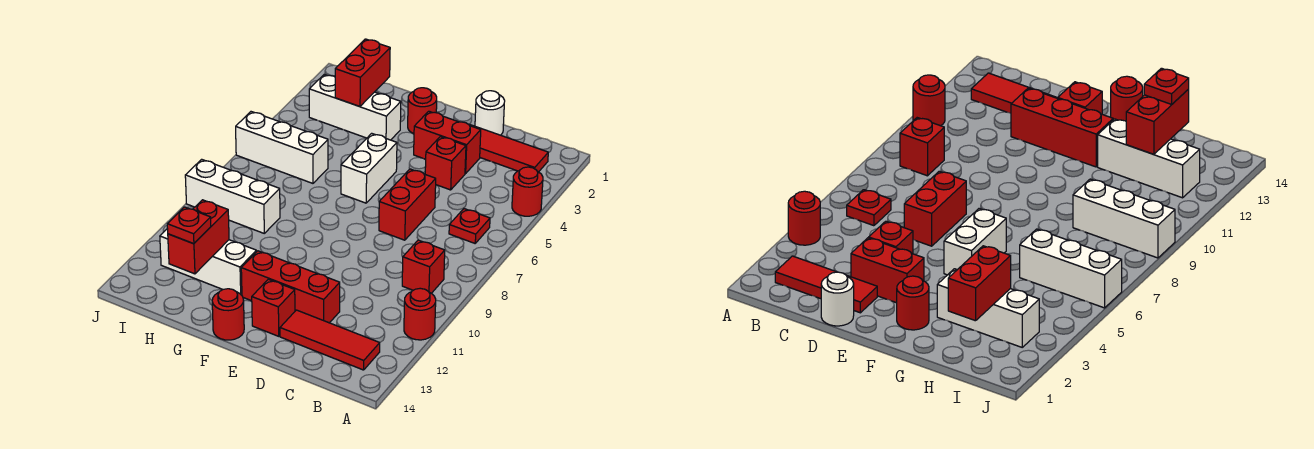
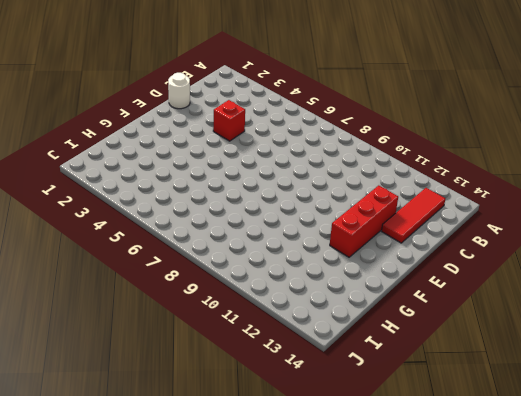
none -> red round brick A4 level 1
none -> red round brick A11 level 1
none -> red tile B2:D2 level 1

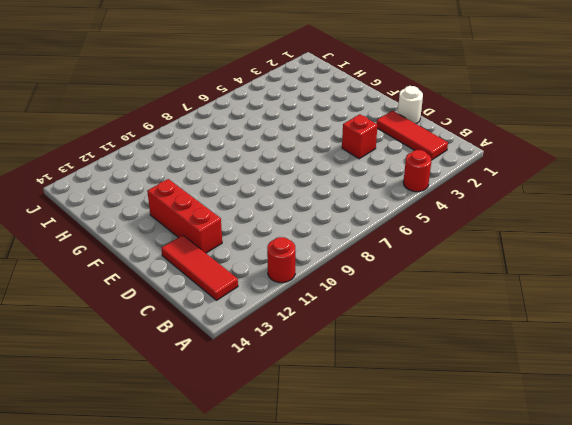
none -> red plate B6 level 1
none -> red brick B9 level 1
none -> red brick D3:E3 level 1

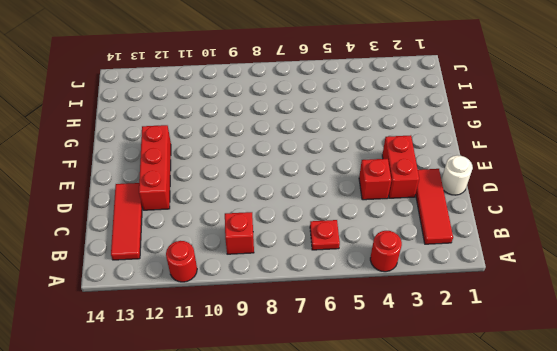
none -> red brick D6:D7 level 1
none -> red brick E13 level 1
none -> red round brick F2 level 1

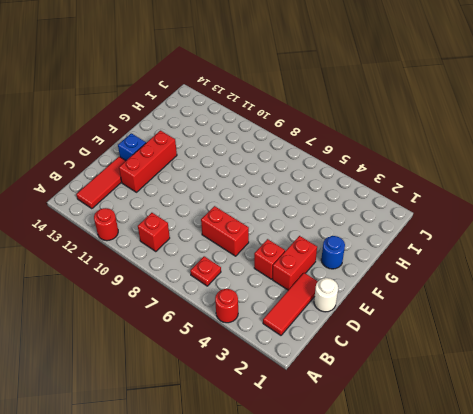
blue brick E13 level 1 -> red brick E13 level 1
blue round brick F2 level 1 -> red round brick F2 level 1
none -> white brick F5:F6 level 1
none -> red round brick F14 level 1
none -> white brick G3:I3 level 1

